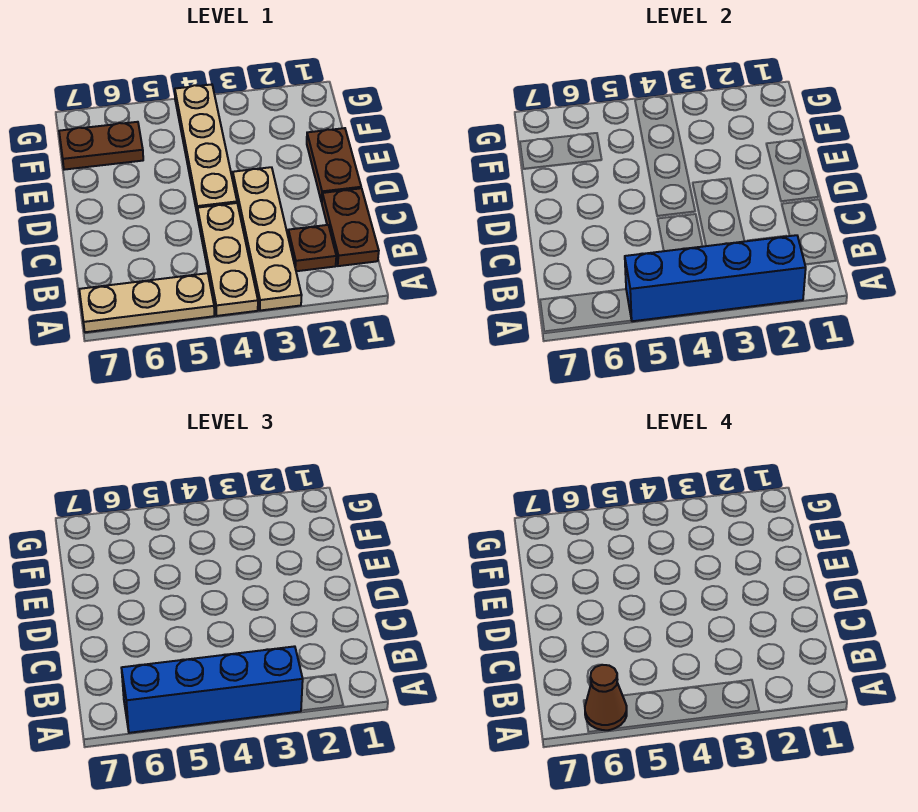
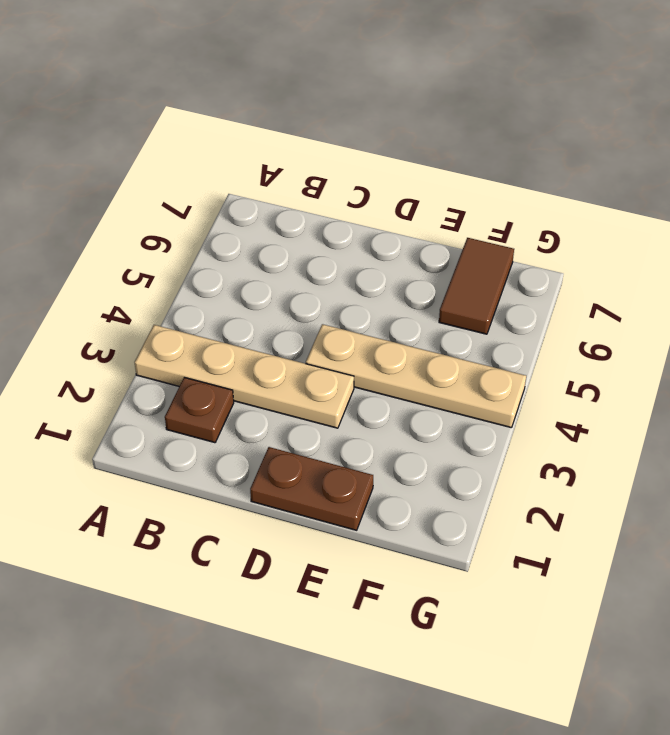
brown tile F6:F7 level 1 -> brown plate F6:F7 level 1
none -> tan plate A4:C4 level 1
none -> tan plate A5:A7 level 1

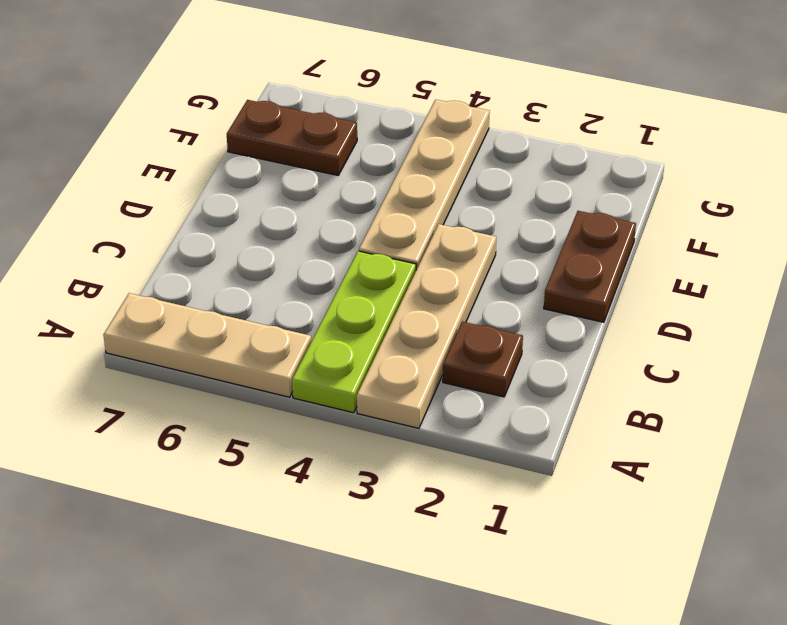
lime plate A4:C4 level 1 -> tan plate A4:C4 level 1
none -> brown plate B1:C1 level 1
none -> blue brick A2:A5 level 2

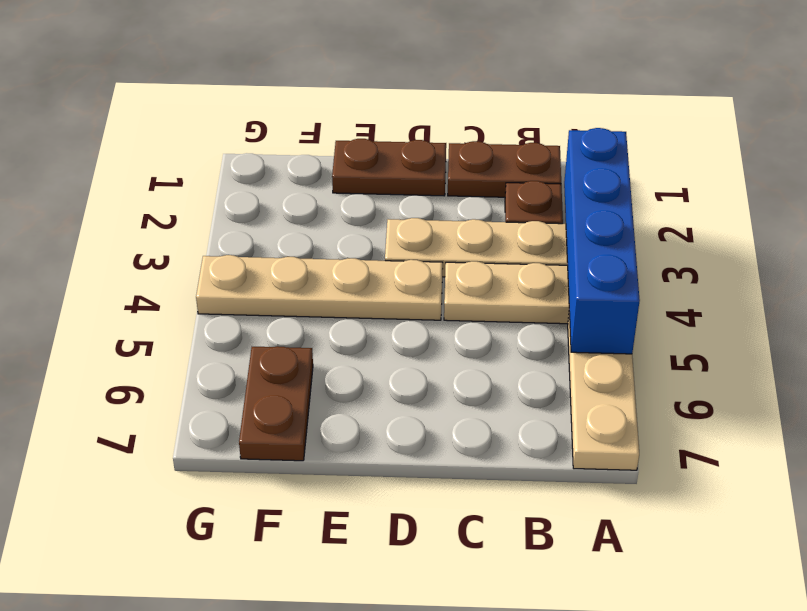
none -> blue brick A3:A6 level 3
none -> brown cone A6 level 4

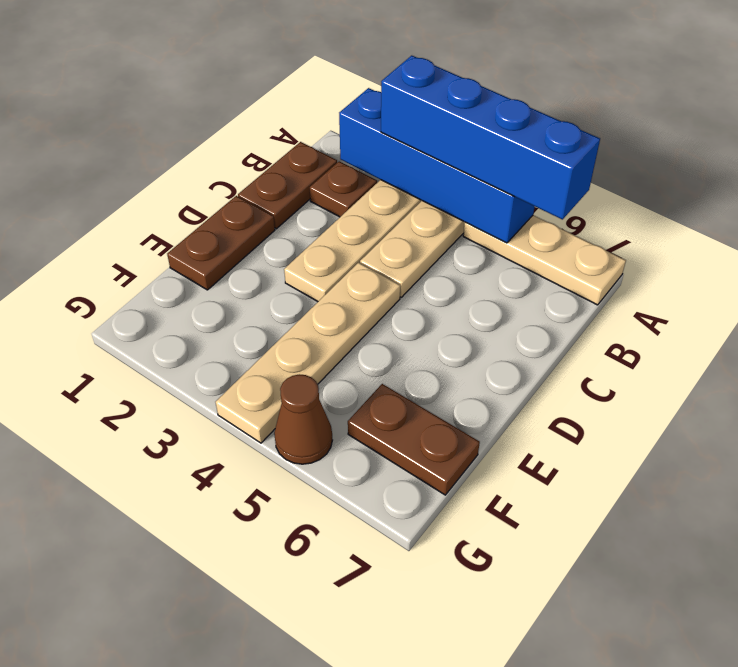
brown cone G5 level 1 -> brown cone A6 level 4

